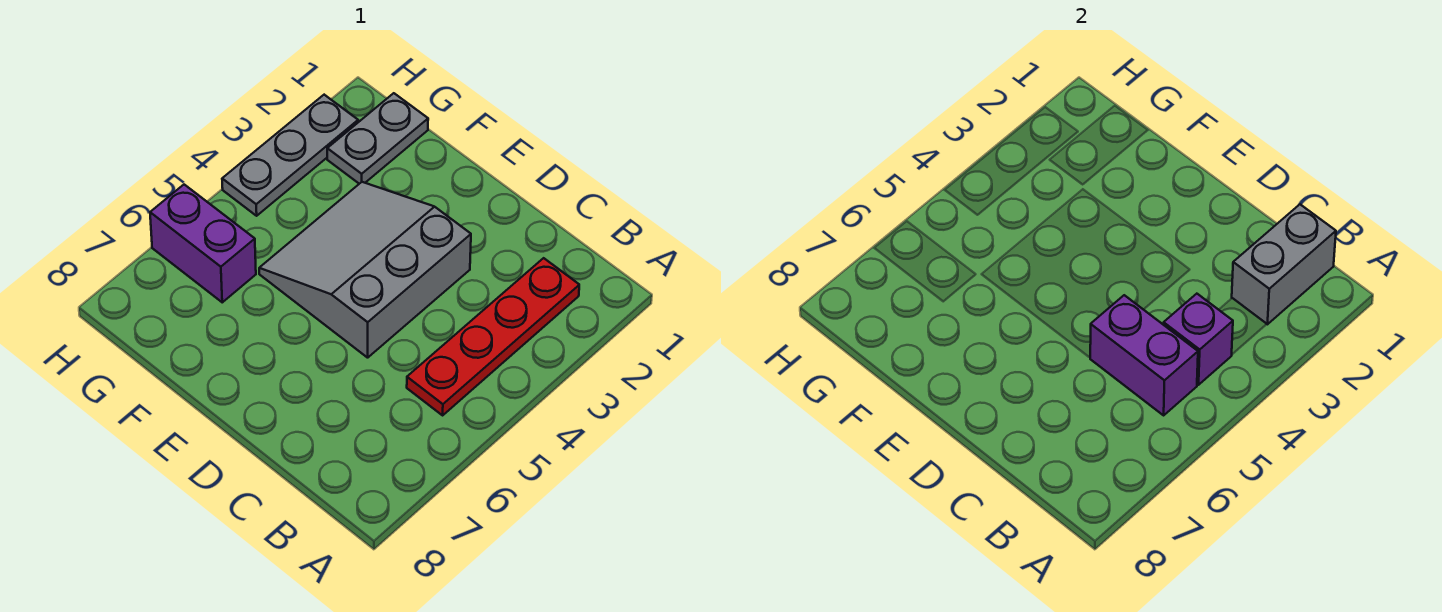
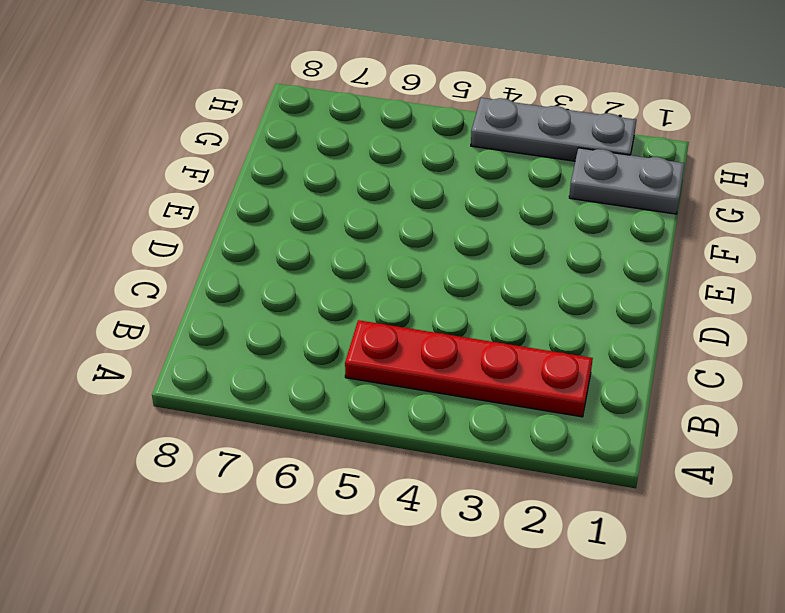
none -> grey slope D3:F5 level 1 top D
none -> purple brick G6:H6 level 1

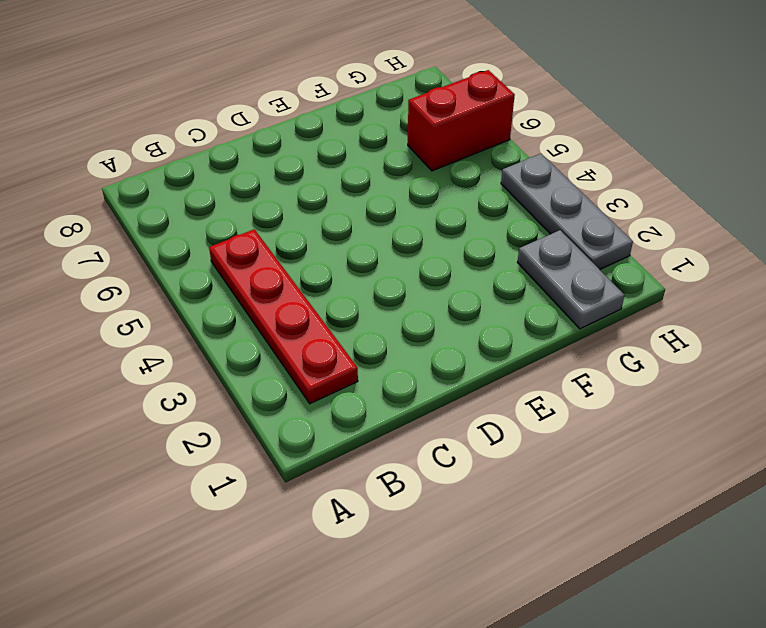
red brick G6:H6 level 1 -> purple brick G6:H6 level 1
none -> grey slope D3:F5 level 1 top D
none -> grey brick B1:B2 level 2

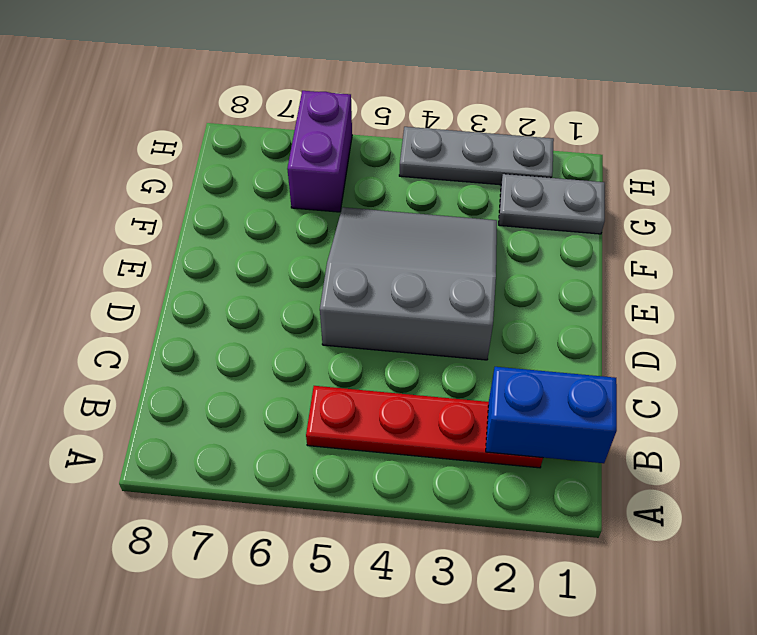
blue brick B1:B2 level 2 -> grey brick B1:B2 level 2
none -> purple brick B4 level 2
none -> purple brick B5:C5 level 2

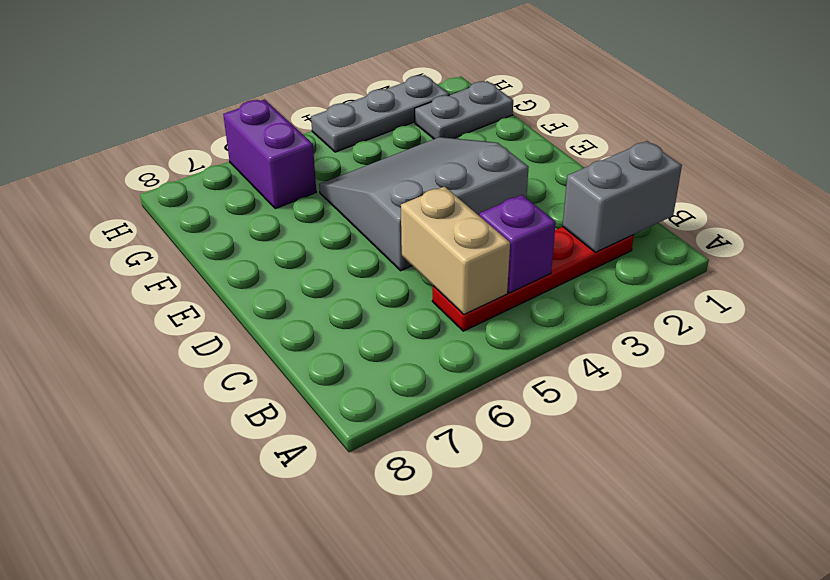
tan brick B5:C5 level 2 -> purple brick B5:C5 level 2

